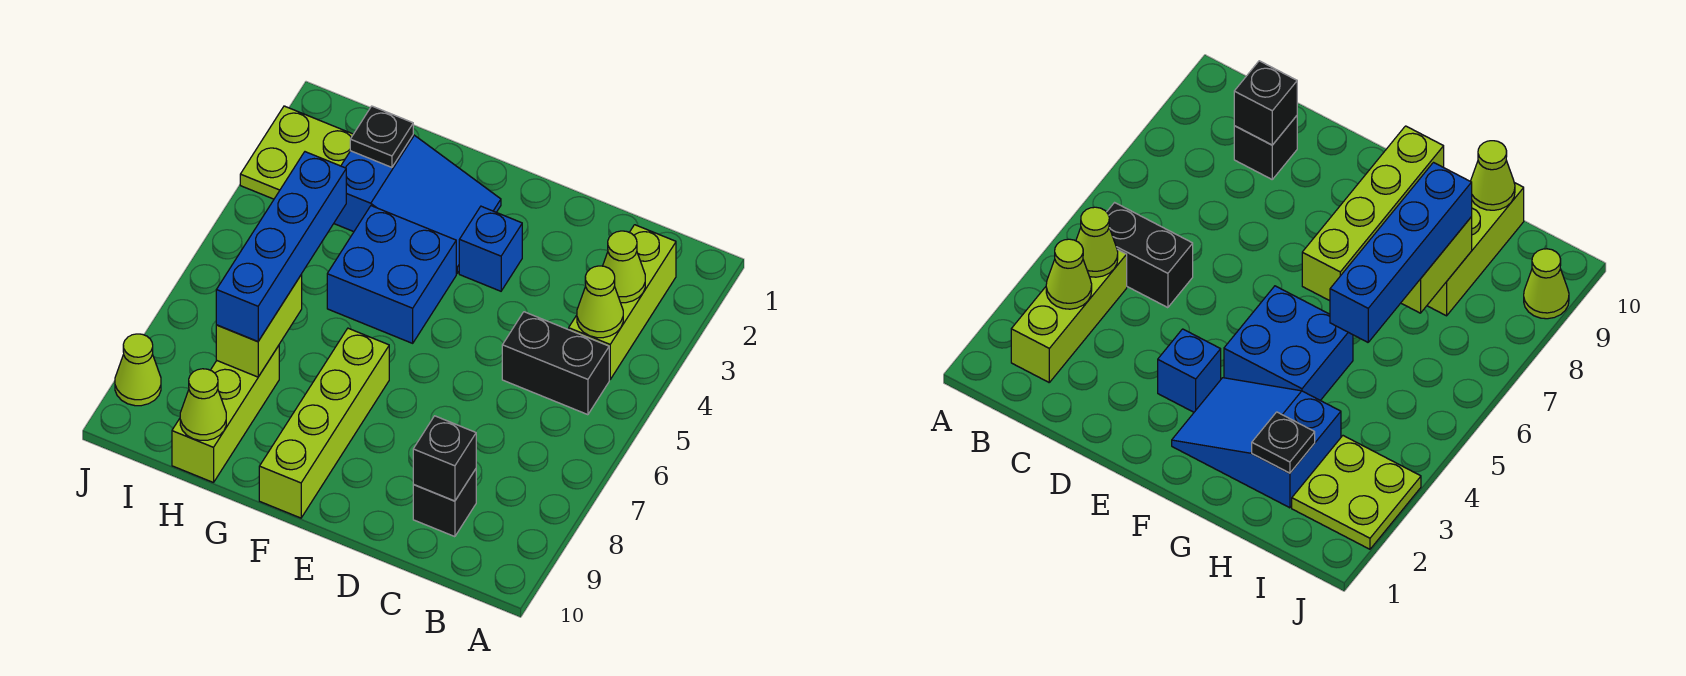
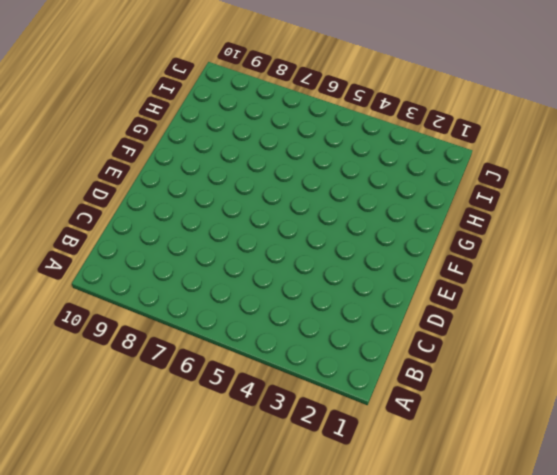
none -> lime brick B2:B4 level 1
none -> black brick B5:C5 level 1
none -> black brick C9 level 1

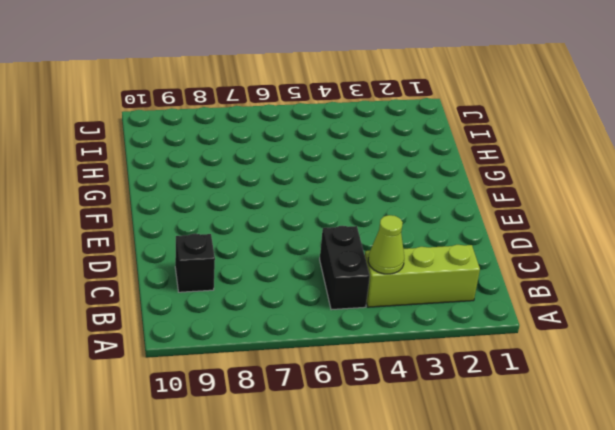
none -> blue brick E3 level 1
none -> blue slope F2:H3 level 1 top H
none -> blue brick F4:G5 level 1

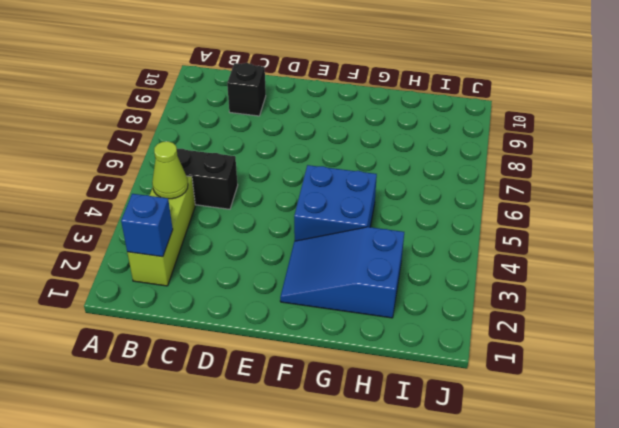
blue brick B2 level 2 -> blue brick E3 level 1
none -> lime brick F7:F10 level 1
none -> lime brick H8:H10 level 1
none -> lime plate I2:J3 level 1

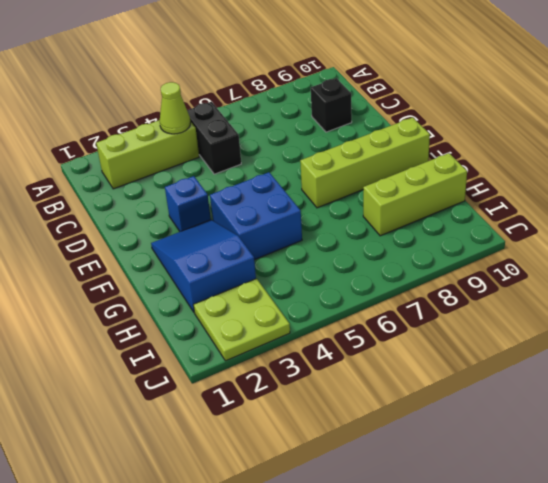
none -> lime cone J9 level 1
none -> lime cone B3 level 2
none -> black brick C9 level 2

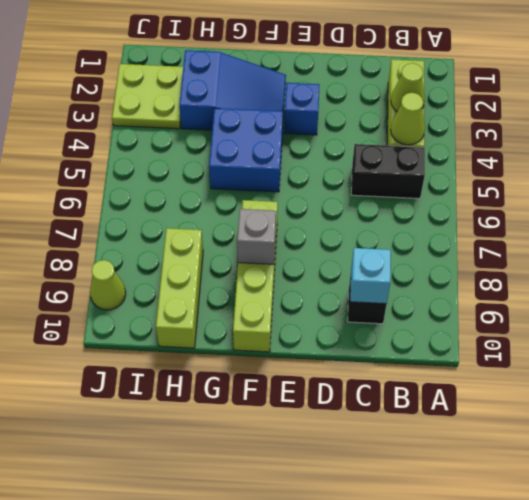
cyan brick C9 level 2 -> black brick C9 level 2
grey brick F8 level 2 -> none
none -> black plate H2 level 2
none -> lime brick H7:H8 level 2
none -> lime cone H10 level 2

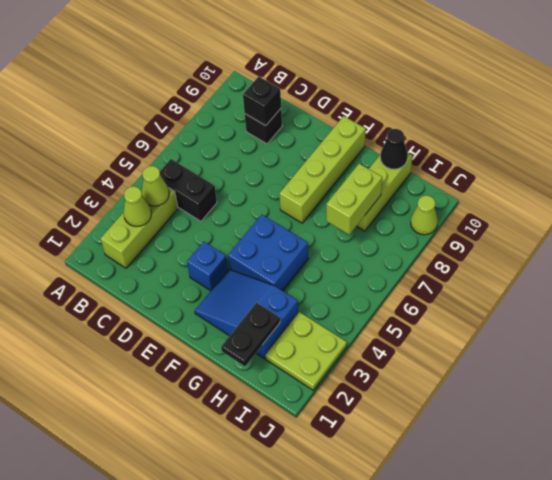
black plate H1:H2 level 2 -> black plate H2 level 2
black cone H10 level 2 -> lime cone H10 level 2
none -> blue brick H5:H8 level 3

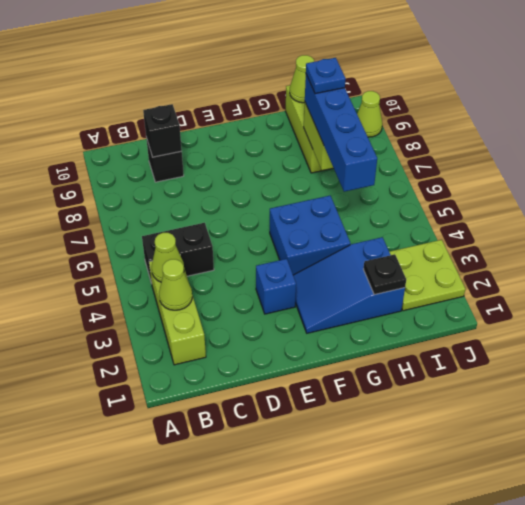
blue plate H8 level 4 -> none
none -> lime brick F7:F10 level 1

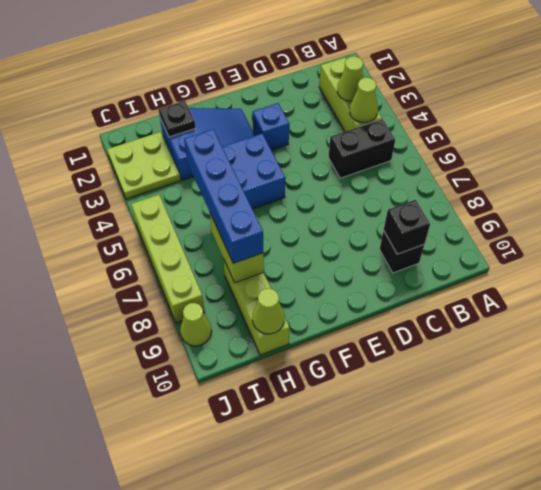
lime brick J5:J8 level 1 -> lime brick F7:F10 level 1

